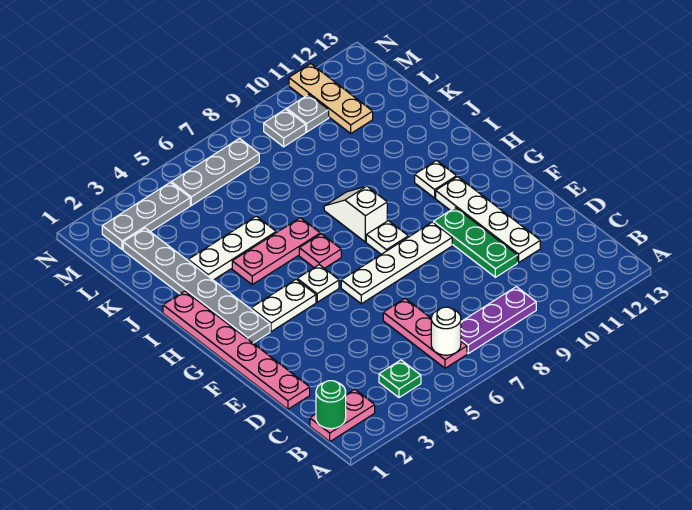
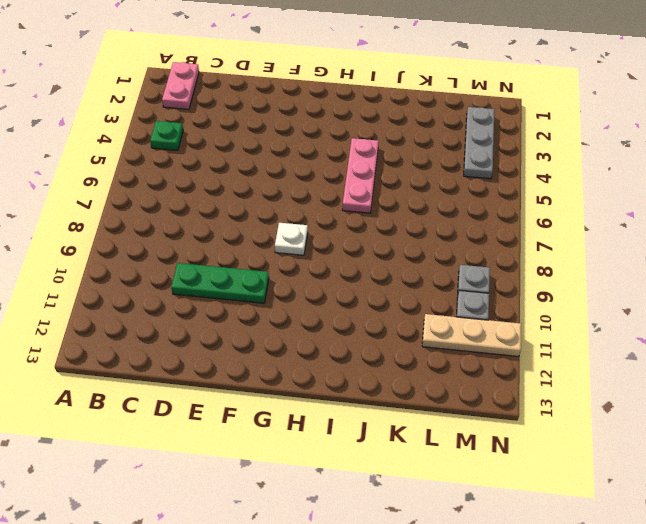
none -> pink plate B6:D6 level 1
none -> purple plate B7:B9 level 1
none -> pink plate D1:I1 level 1

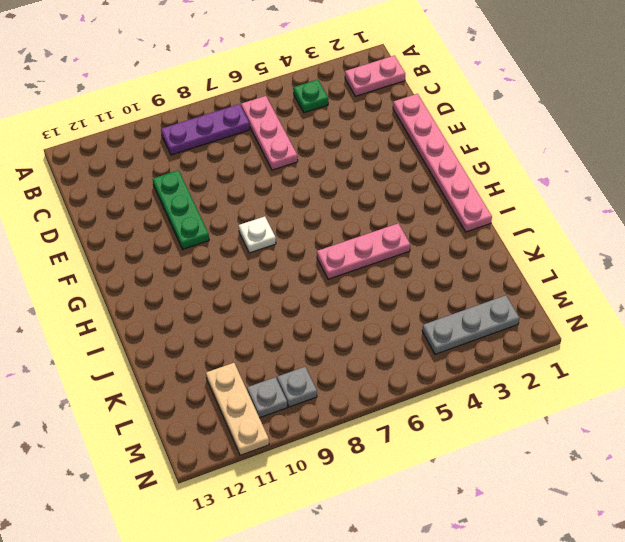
none -> white plate D11:G11 level 1
none -> white plate F6:F9 level 1
none -> grey plate G2:L2 level 1

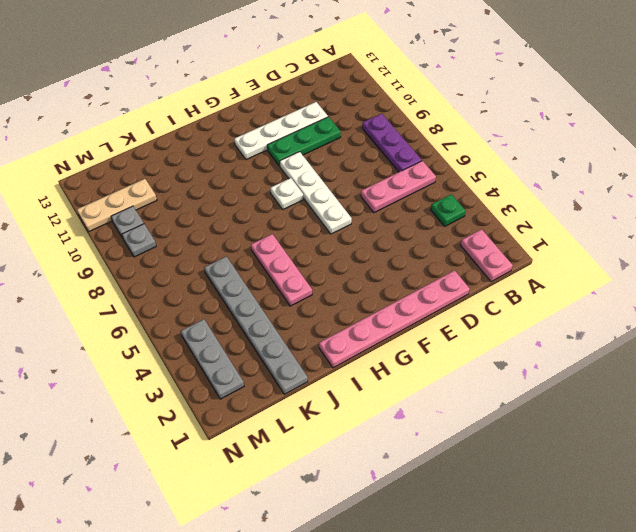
grey plate K1:K6 level 1 -> grey plate G2:L2 level 1
none -> white plate G3:G4 level 1
none -> white plate G5 level 1
none -> pink plate H6 level 1

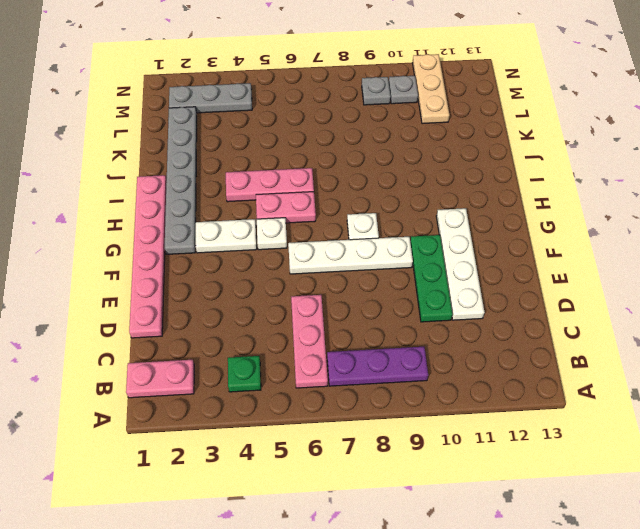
pink plate H5:H6 level 1 -> pink plate H6 level 1
none -> white slope H8:I8 level 1 top H
none -> white plate H11 level 1
none -> white plate J3:J5 level 1

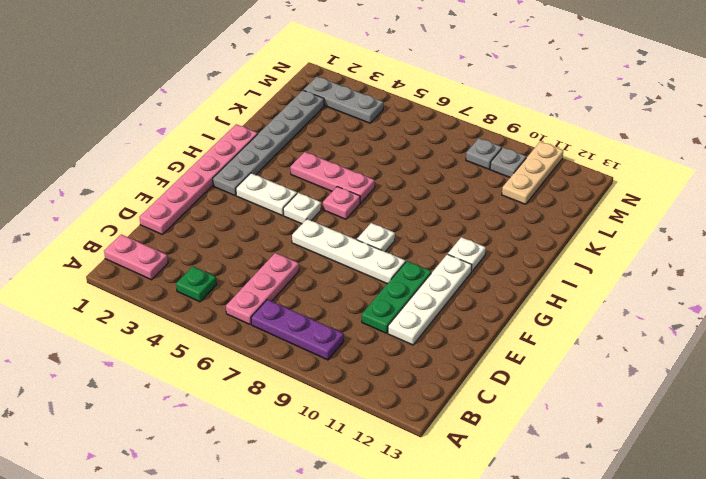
none -> white slope H8:I8 level 1 top H
none -> white plate J3:J5 level 1
none -> grey plate M5:M7 level 1

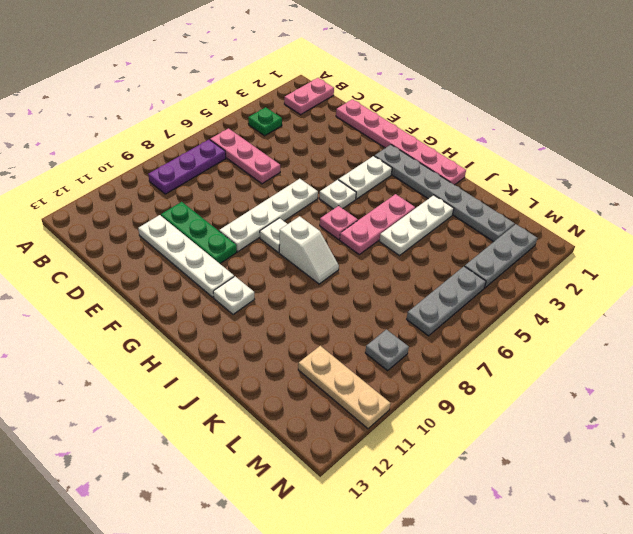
none -> grey plate M10 level 1
none -> green round brick B1 level 2
none -> white round brick B6 level 2

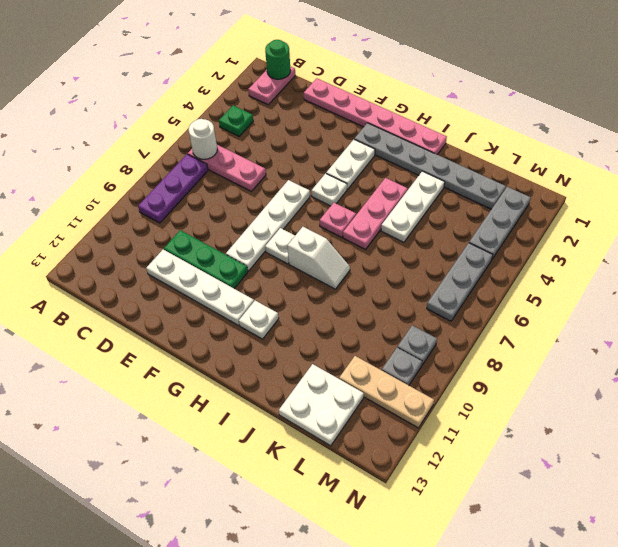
white plate K12:L13 level 1 -> none

